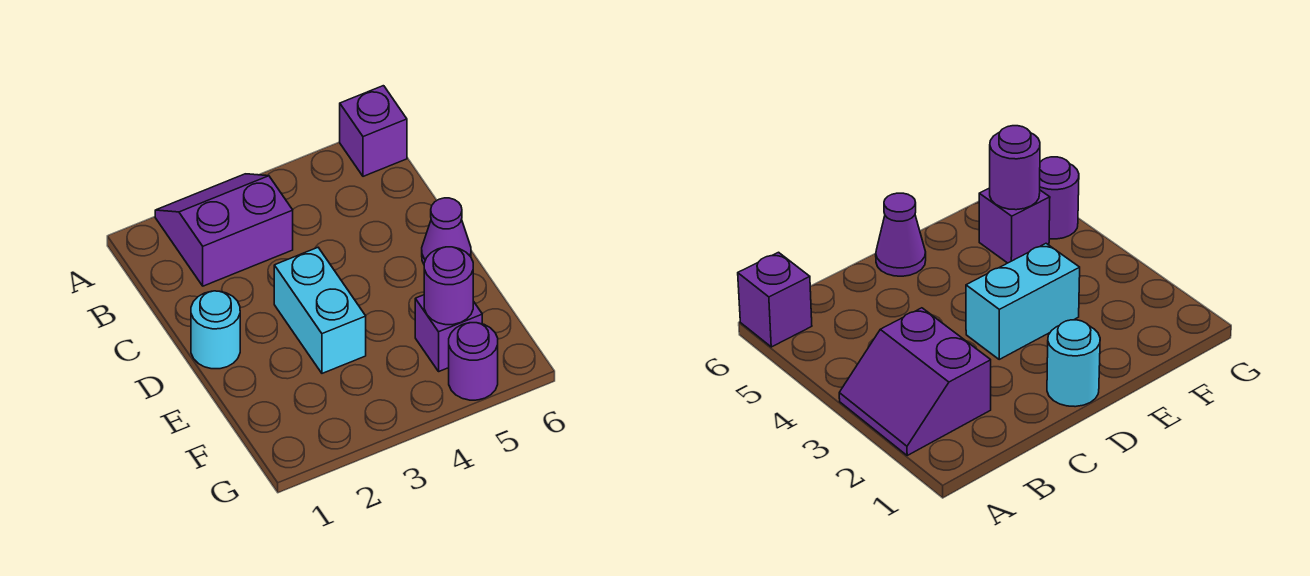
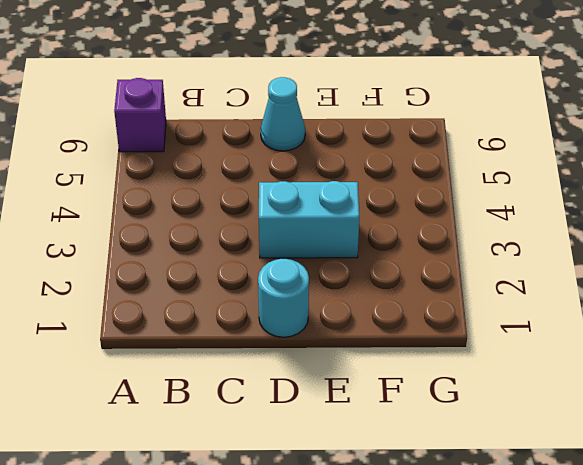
cyan cone D6 level 1 -> purple cone D6 level 1
none -> purple slope A2:B3 level 1 top B
none -> purple brick F5 level 1

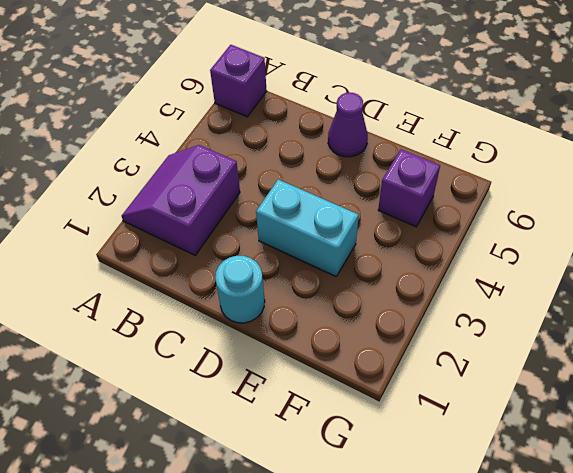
none -> purple round brick G5 level 1
none -> purple round brick F5 level 2

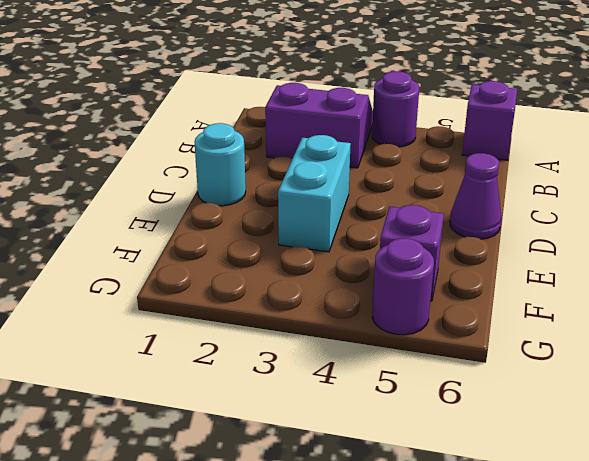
purple round brick A4 level 1 -> purple round brick F5 level 2

